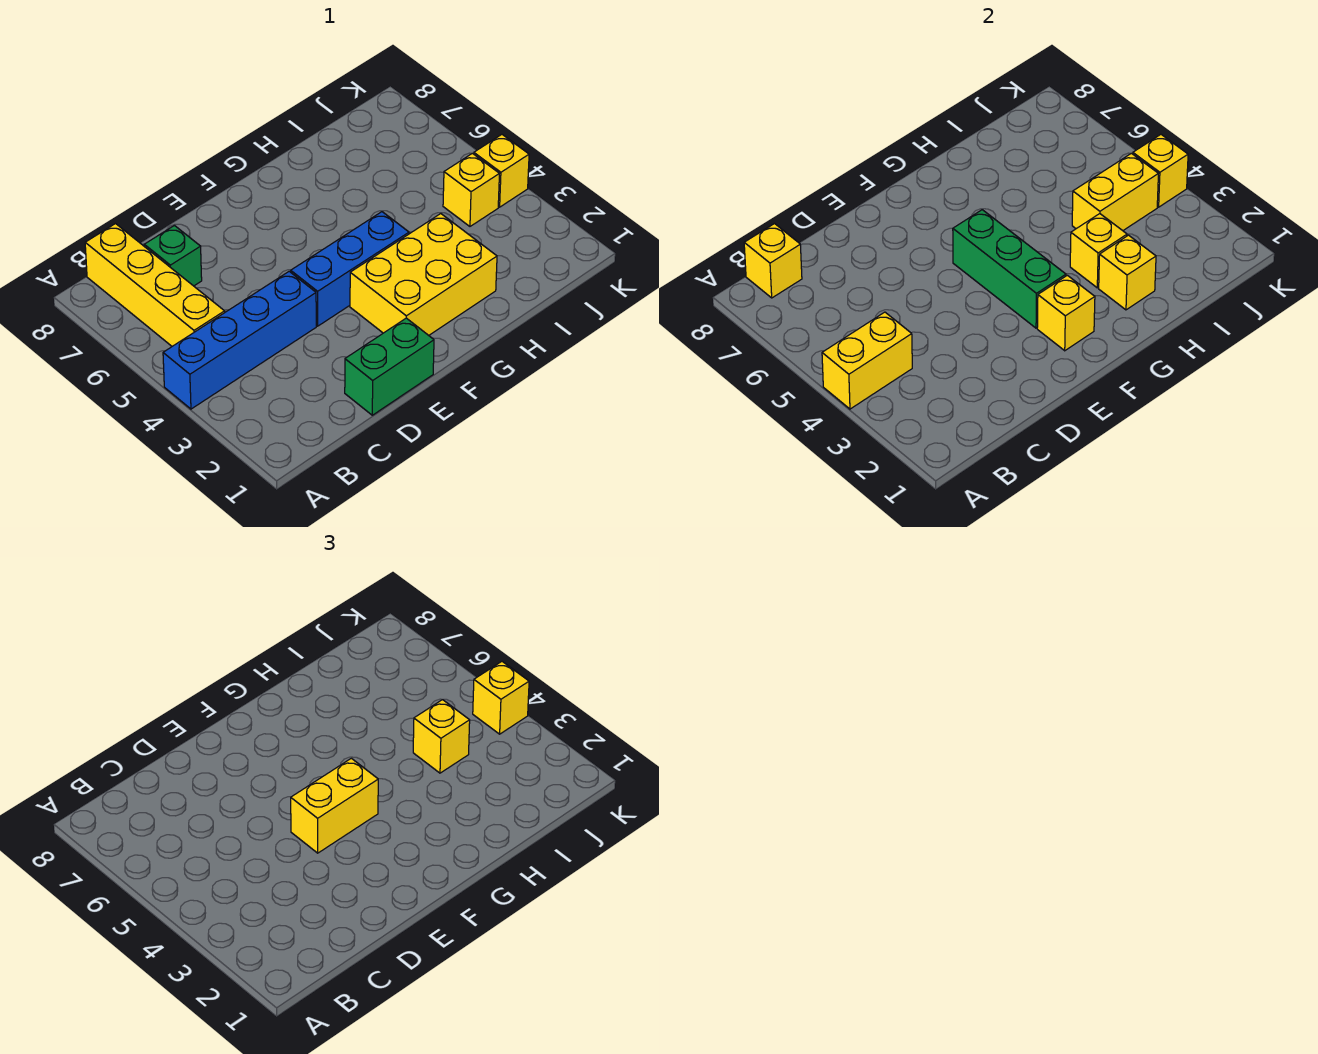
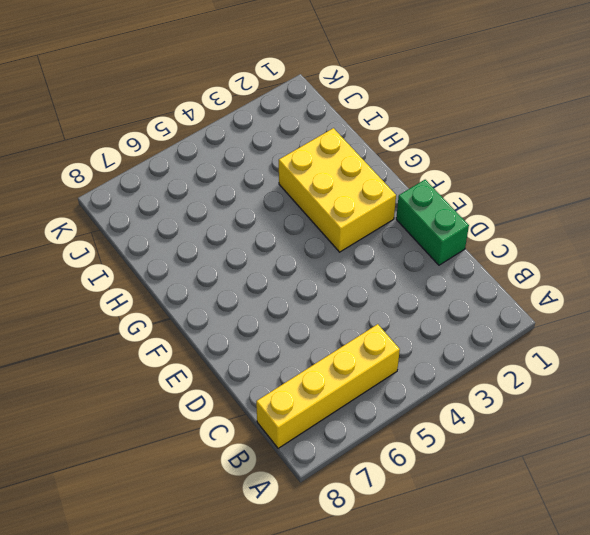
none -> blue brick A4:D4 level 1
none -> green brick C7 level 1
none -> blue brick E4:G4 level 1

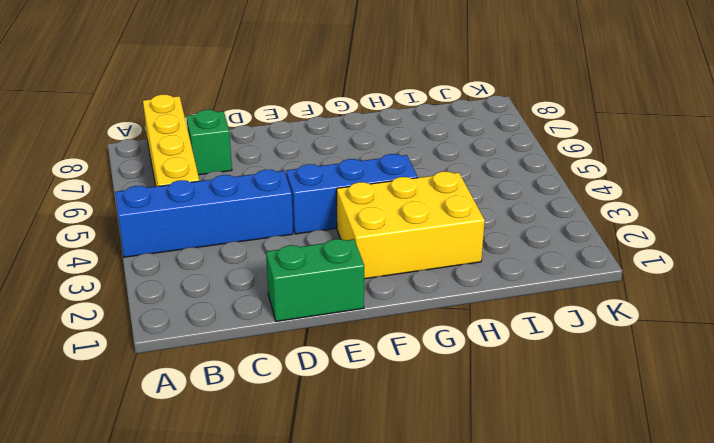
none -> yellow brick J4 level 1
none -> yellow brick K4 level 1
none -> yellow brick A4:B4 level 2

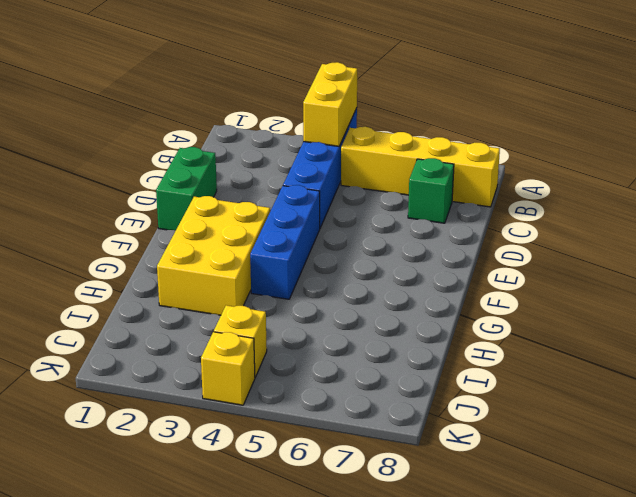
none -> yellow brick B8 level 2
none -> yellow brick F2 level 2
none -> green brick F3:F5 level 2

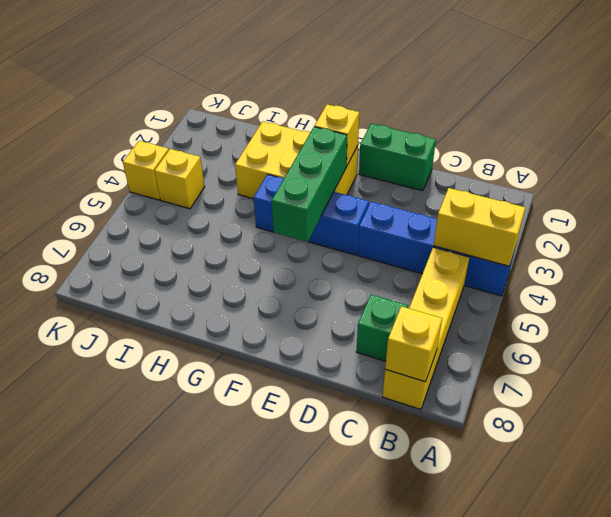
none -> yellow brick H2 level 2
none -> yellow brick H3 level 2
none -> yellow brick I4:J4 level 2

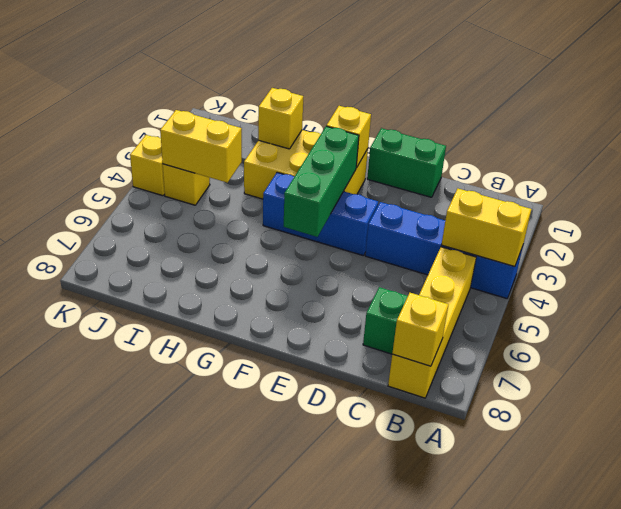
none -> yellow brick H3 level 2
none -> yellow brick K4 level 2
none -> yellow brick E4:F4 level 3

